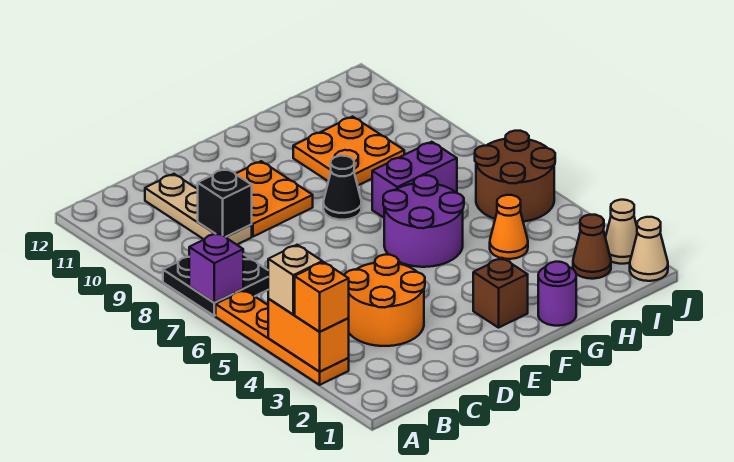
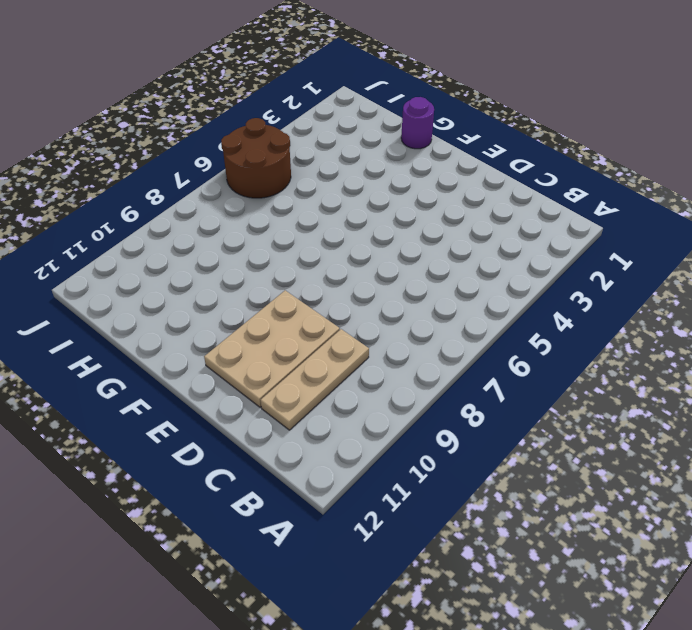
tan plate D9:E11 level 1 -> orange plate D9:E10 level 1
none -> orange plate A3:A6 level 1
none -> black plate A7:B8 level 1
none -> orange round brick C3:D4 level 1

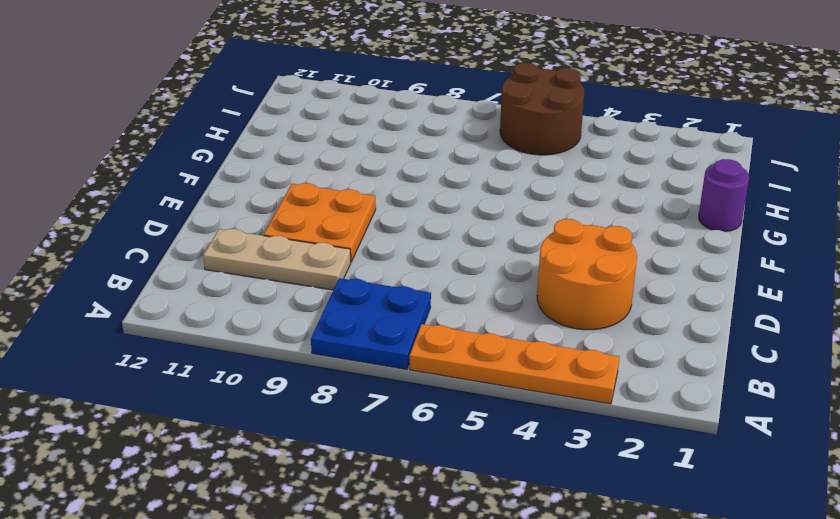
blue plate A7:B8 level 1 -> black plate A7:B8 level 1
none -> brown brick F2 level 1
none -> purple round brick F5:G6 level 1
none -> black cone F8 level 1

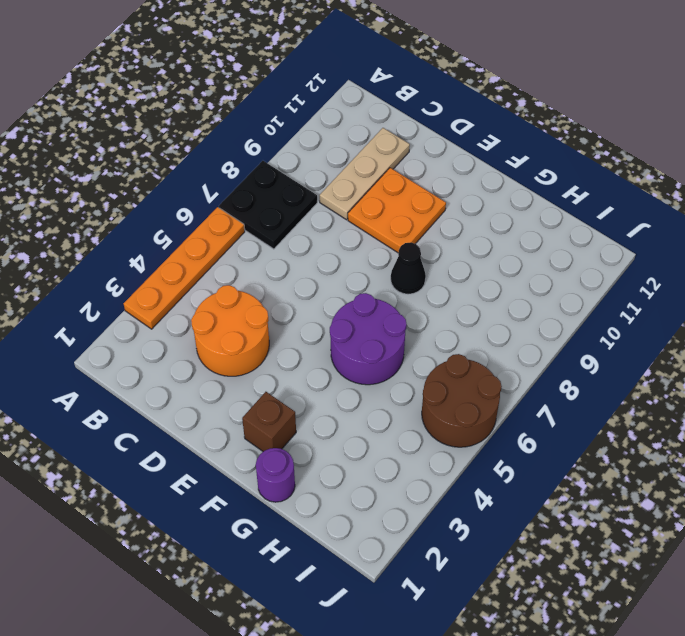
none -> purple brick G7:H7 level 1
none -> orange plate G9:H10 level 1
none -> orange cone H4 level 1

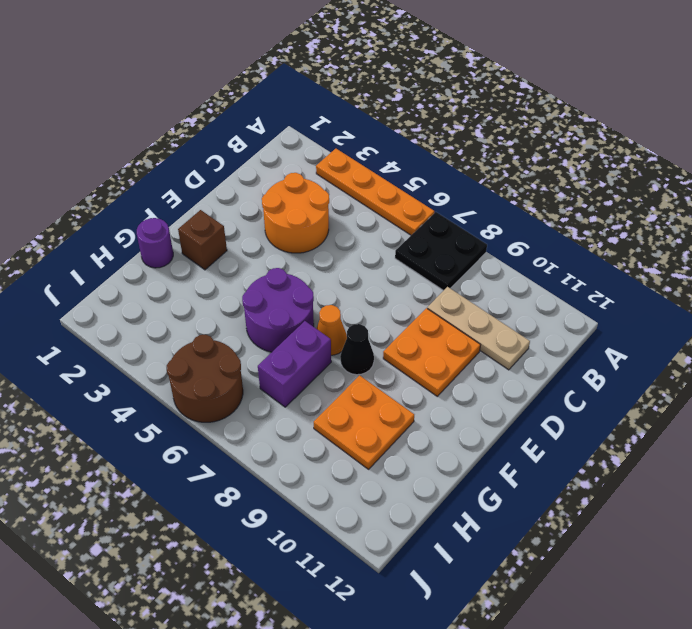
orange cone F7 level 1 -> orange cone H4 level 1
none -> brown cone I2 level 1
none -> tan cone J1 level 1
none -> tan cone J2 level 1

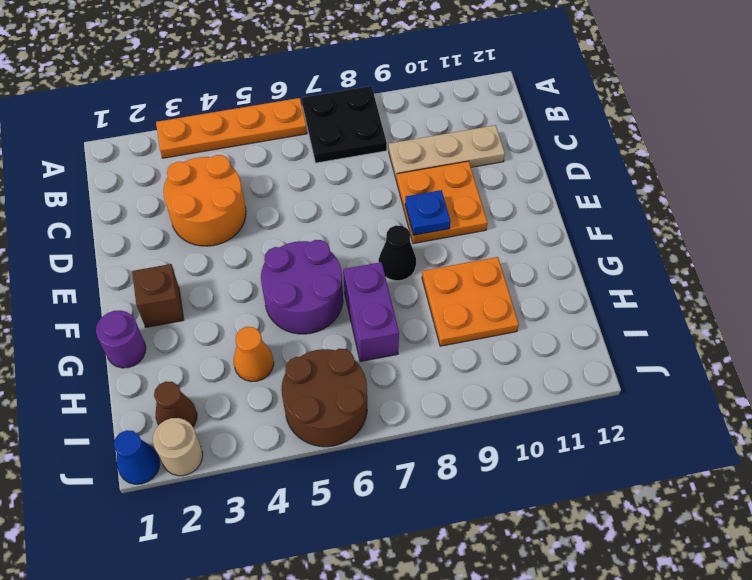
blue plate E9 level 2 -> none
blue cone J1 level 1 -> tan cone J1 level 1
tan round brick J2 level 1 -> tan cone J2 level 1
none -> orange brick A3:A4 level 2
none -> purple brick A7 level 2
none -> black brick C9 level 2

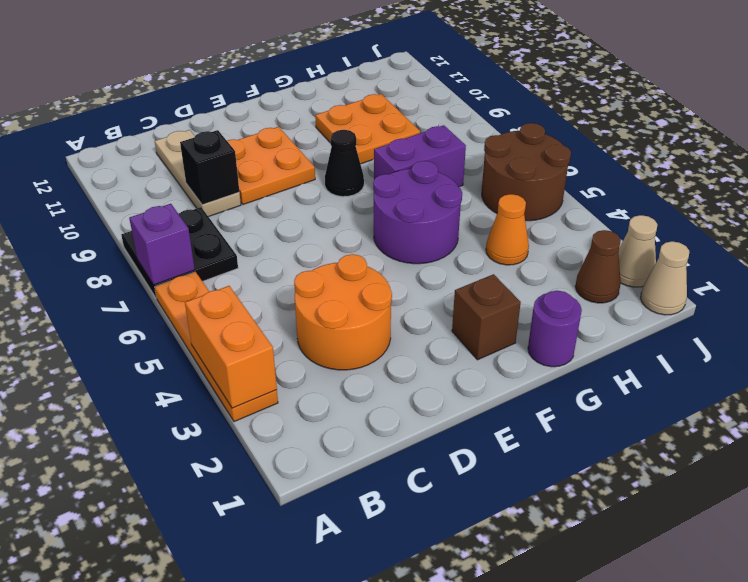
none -> orange brick A3 level 3
none -> tan brick A4 level 3

